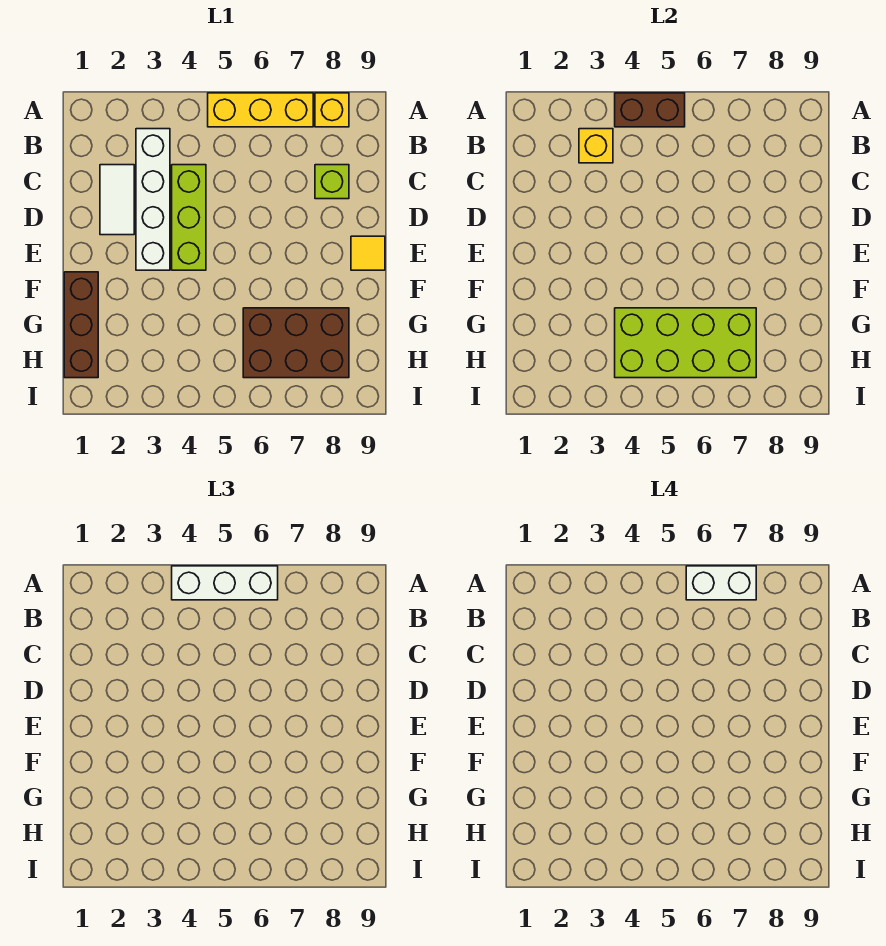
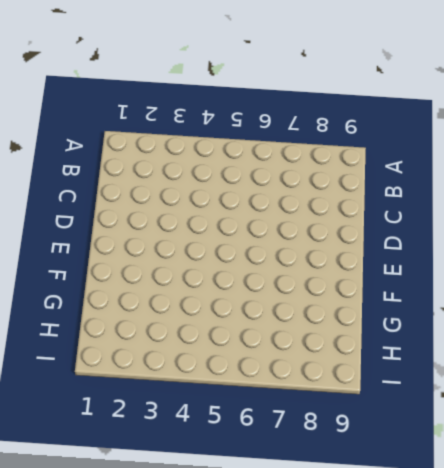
none -> yellow brick A5:A7 level 1
none -> yellow brick A8 level 1
none -> white brick B3:E3 level 1

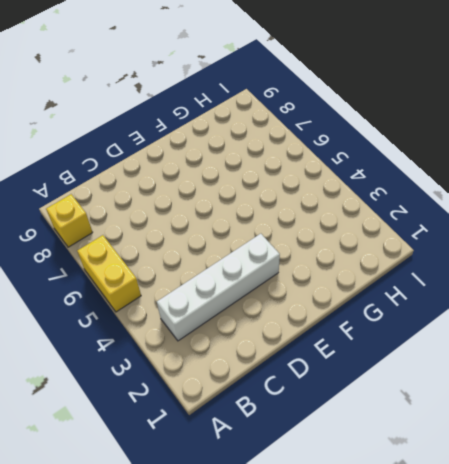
yellow brick A5:A6 level 1 -> yellow brick A5:A7 level 1
none -> white tile C2:D2 level 1
none -> lime brick C4:E4 level 1
none -> lime brick C8 level 1

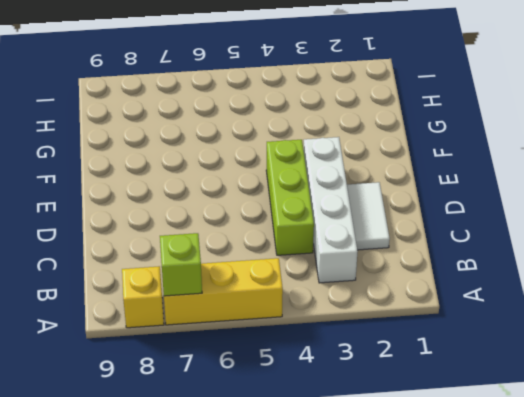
lime brick A7 level 2 -> lime brick C8 level 1
none -> yellow tile E9 level 1
none -> brown brick F1:H1 level 1
none -> brown brick G6:H8 level 1

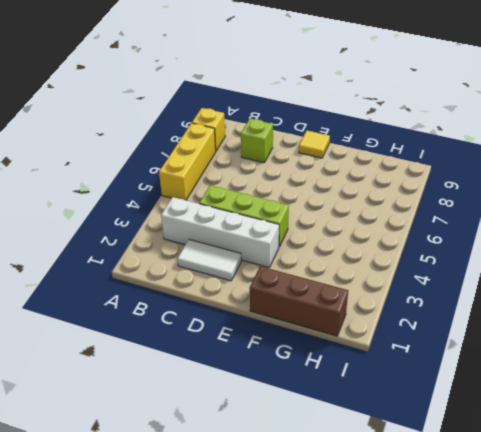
none -> brown brick G6:H8 level 1
none -> brown brick A4:A5 level 2
none -> yellow brick B3 level 2

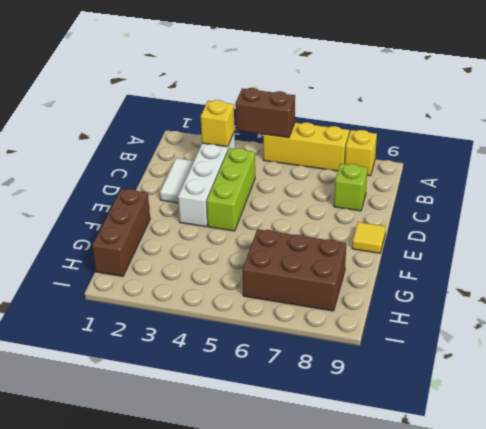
none -> lime brick G4:H7 level 2
none -> white brick A4:A6 level 3
none -> white brick A6:A7 level 4

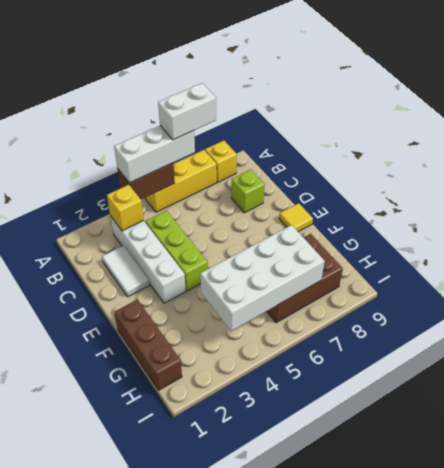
white brick G4:H7 level 2 -> lime brick G4:H7 level 2

